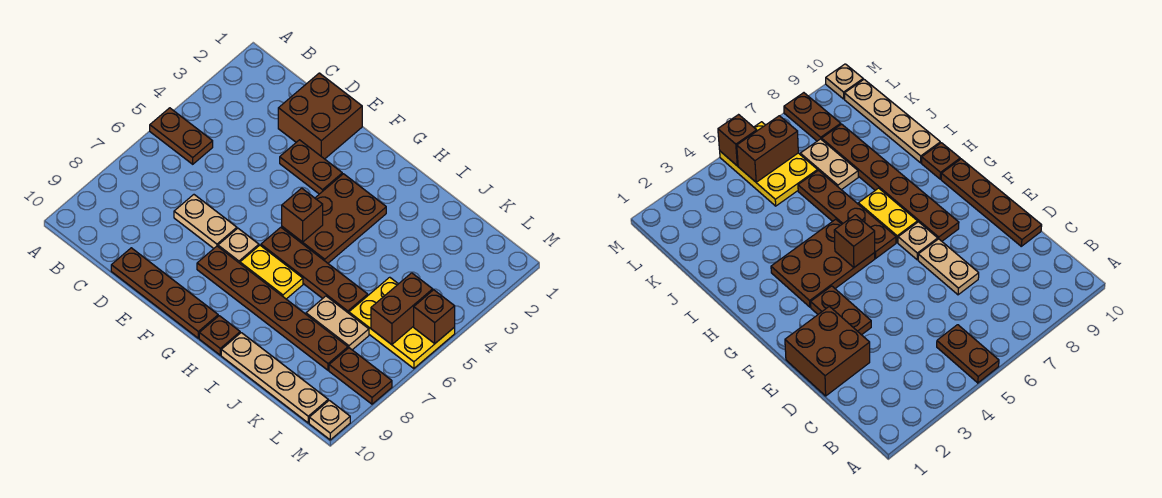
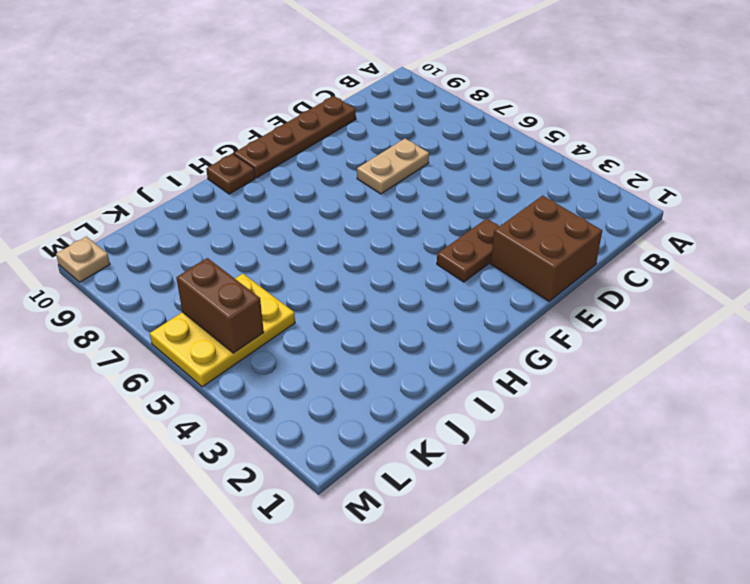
none -> brown plate A5:B5 level 1
none -> tan plate F7 level 1
none -> brown plate F8:K8 level 1

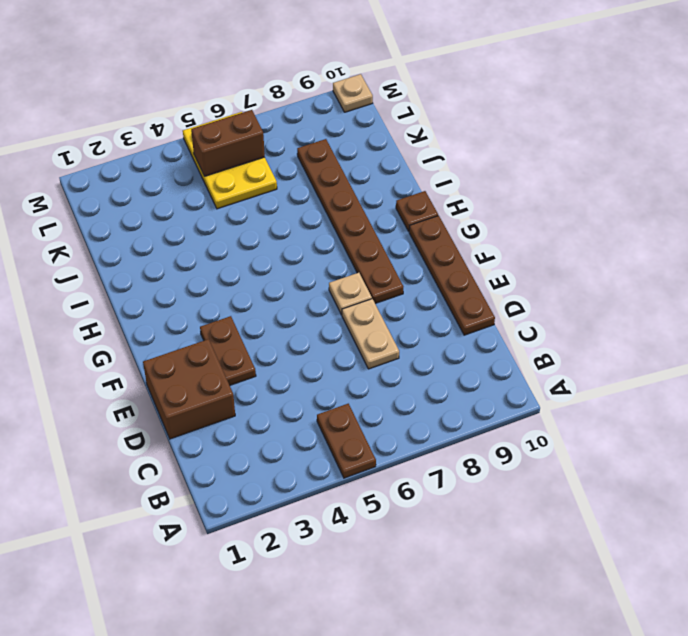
none -> brown plate G3:H5 level 1
none -> brown plate G6:J6 level 1
none -> yellow plate G7:H7 level 1

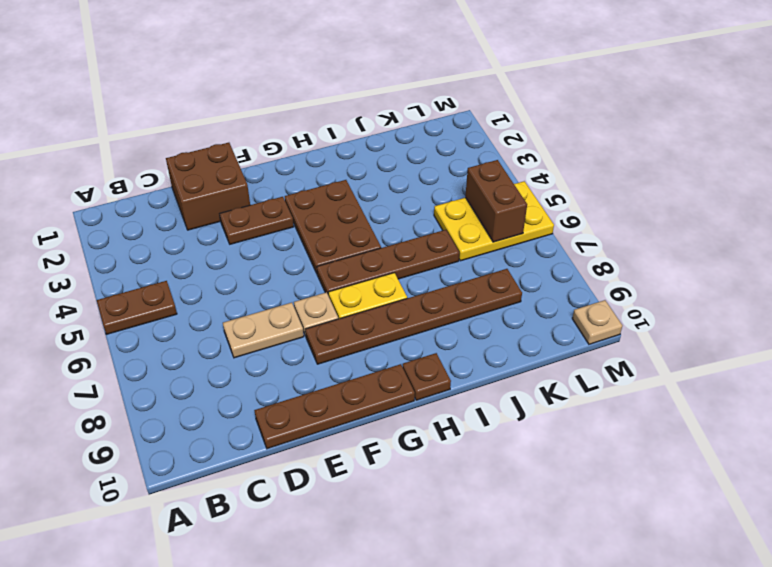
none -> tan plate I10:L10 level 1
none -> tan plate J7:K7 level 1
none -> brown plate L8:M8 level 1

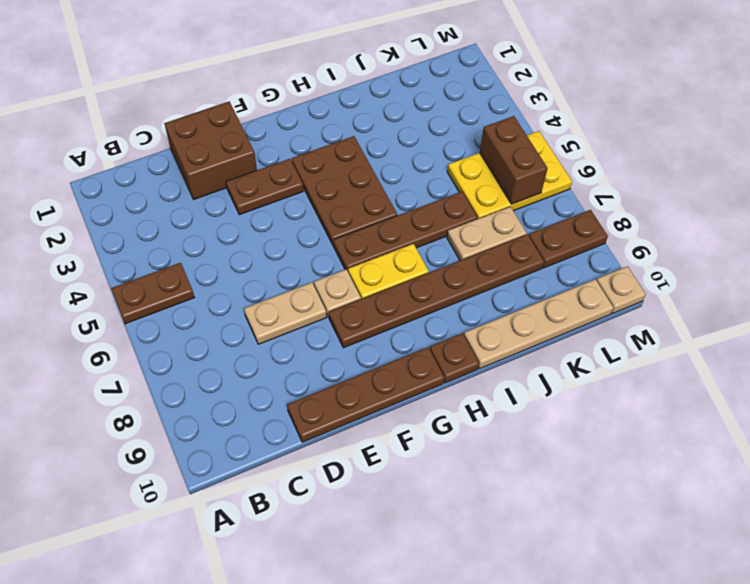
none -> brown brick G5 level 2
none -> brown brick M5 level 2

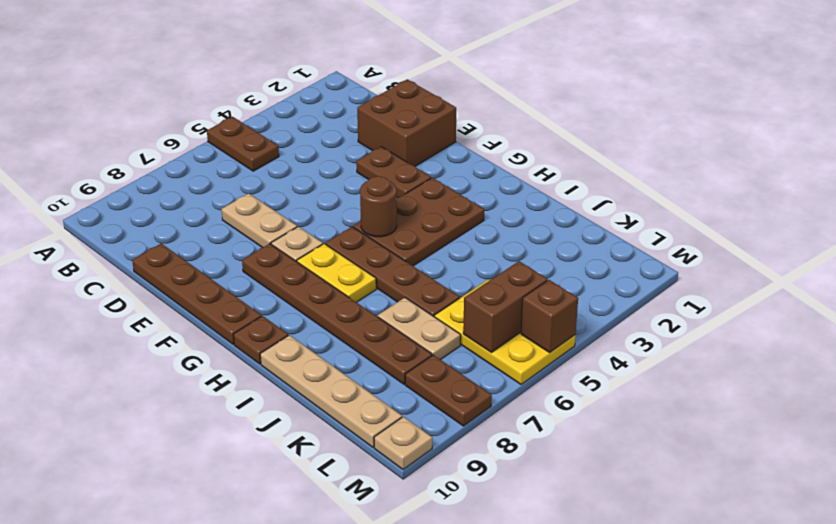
brown round brick G5 level 2 -> brown brick G5 level 2

